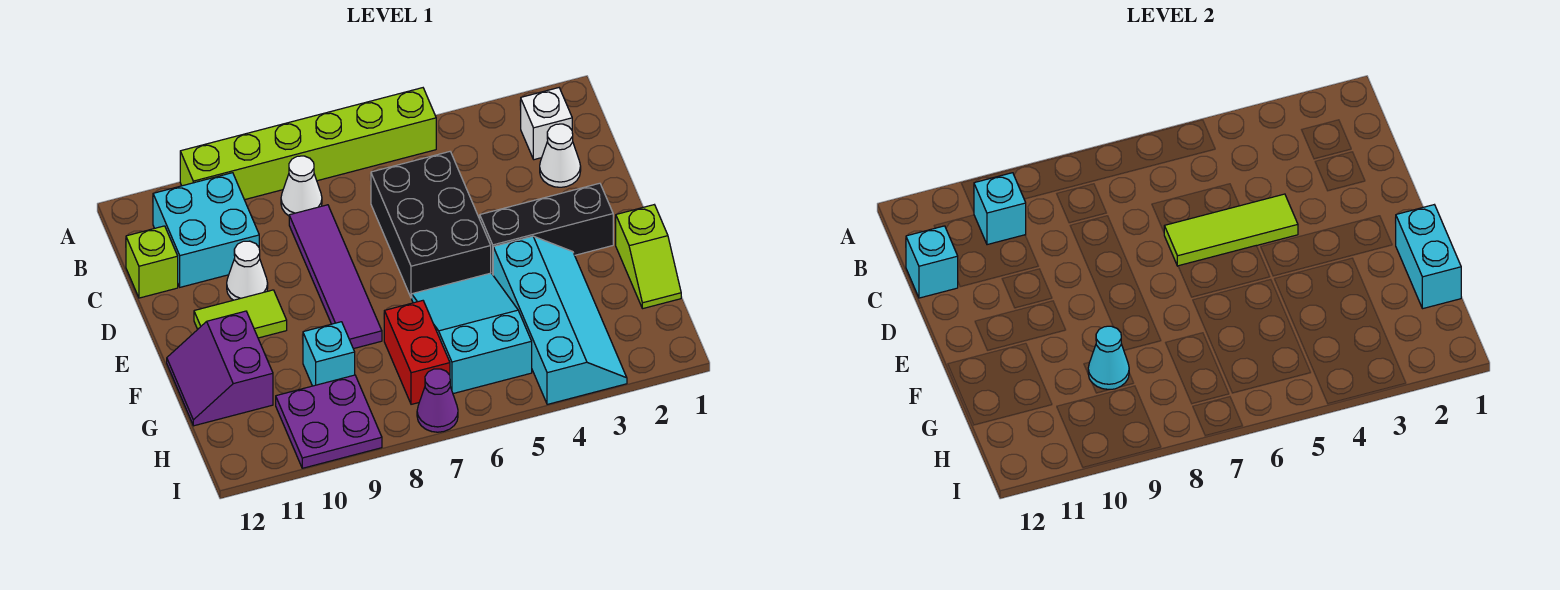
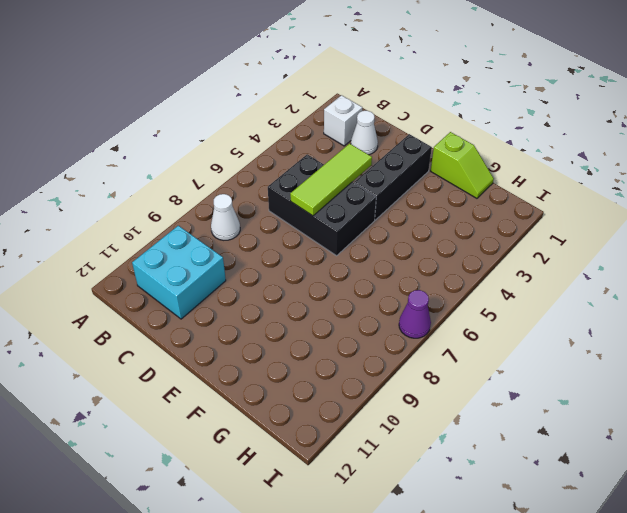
none -> lime brick A5:A10 level 1
none -> purple tile C8:F8 level 1
none -> lime brick C12 level 1

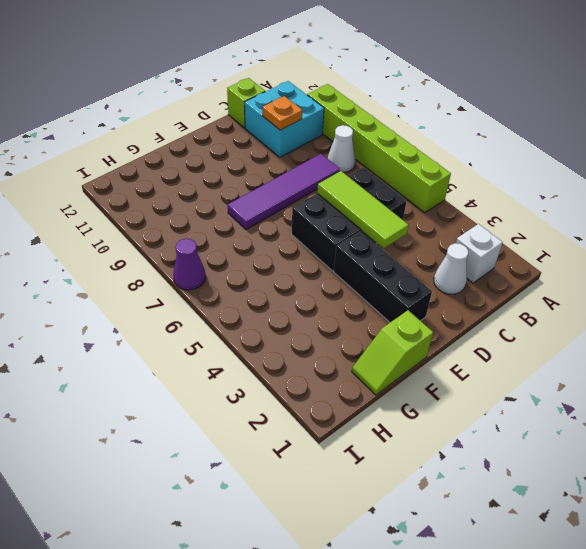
orange plate C10 level 2 -> none
none -> white cone D10 level 1
none -> lime tile E10:E11 level 1
none -> cyan slope F3:I4 level 1 top 4

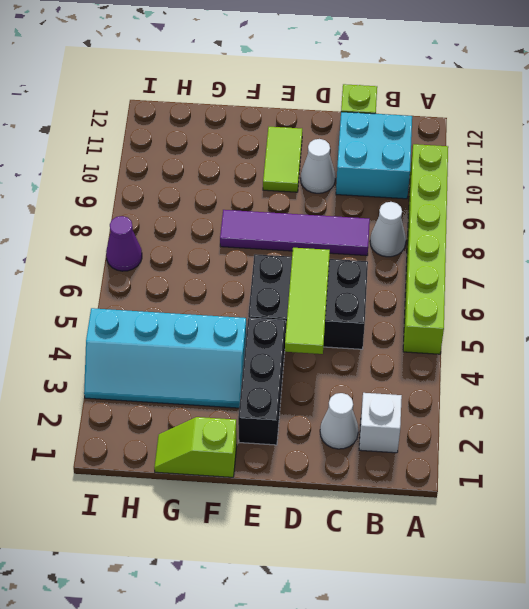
none -> cyan slope F5:H6 level 1 top H
none -> purple slope F11:G12 level 1 top 11
none -> red brick G7:H7 level 1

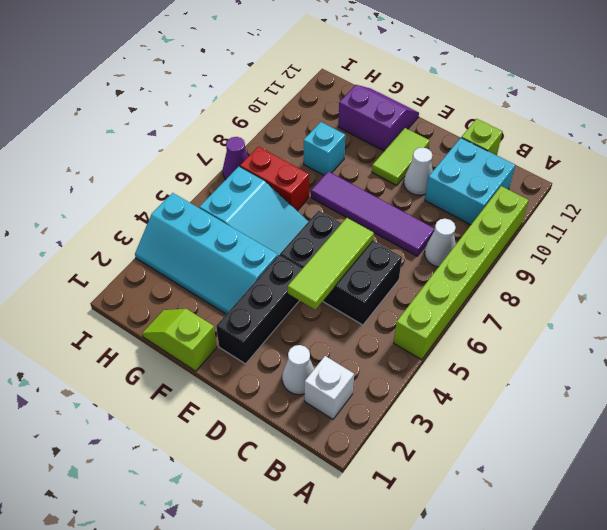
none -> purple plate H9:I10 level 1
none -> cyan brick B10 level 2
none -> cyan brick C12 level 2

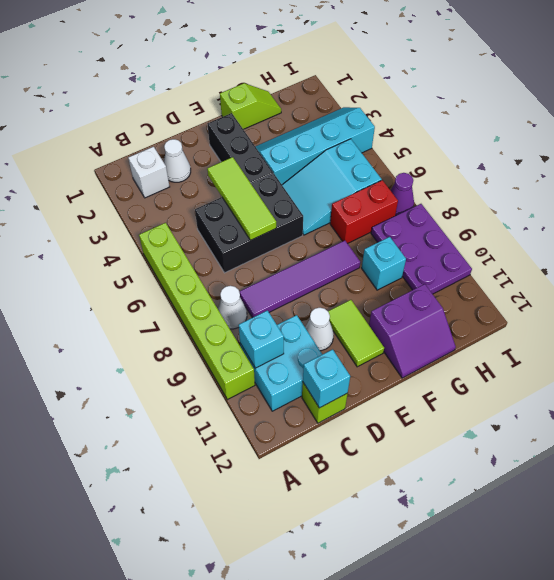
purple plate H8:I10 level 1 -> purple plate H9:I10 level 1
none -> cyan brick F1:G1 level 2
none -> cyan cone G9 level 2

